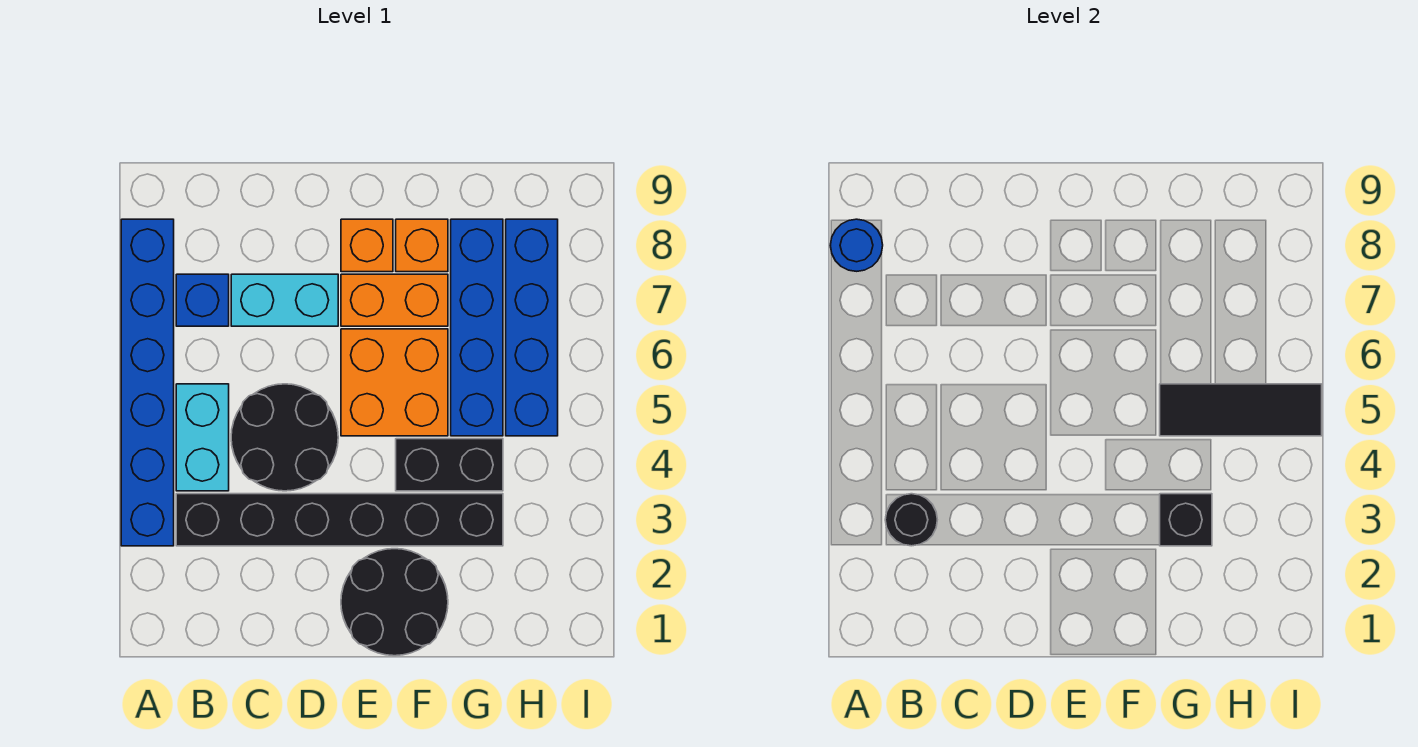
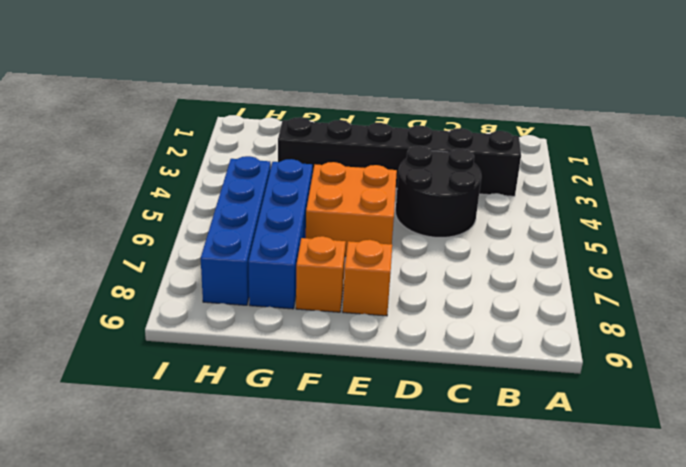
none -> blue brick A3:A8 level 1
none -> cyan brick B4:B5 level 1
none -> blue brick B7 level 1

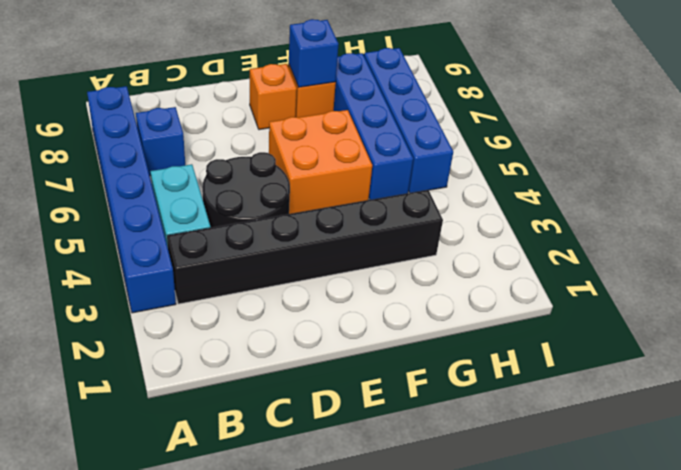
blue brick F8 level 2 -> none
none -> cyan brick C7:D7 level 1
none -> black round brick E1:F2 level 1
none -> orange brick E7:F7 level 1

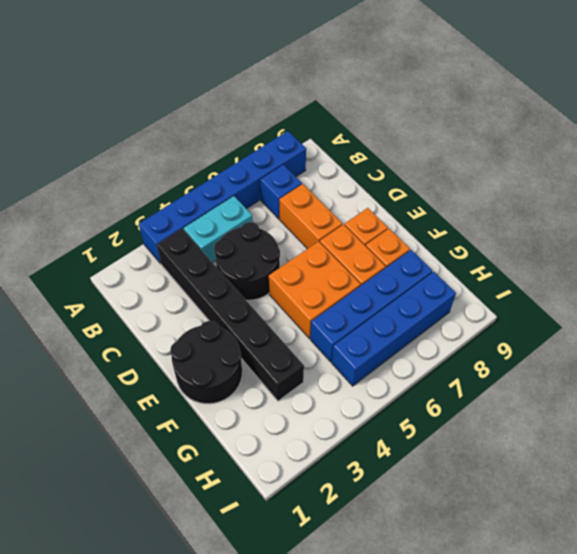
orange brick C7:D7 level 1 -> cyan brick C7:D7 level 1
none -> black brick F4:G4 level 1
none -> blue round brick A8 level 2
none -> black round brick B3 level 2

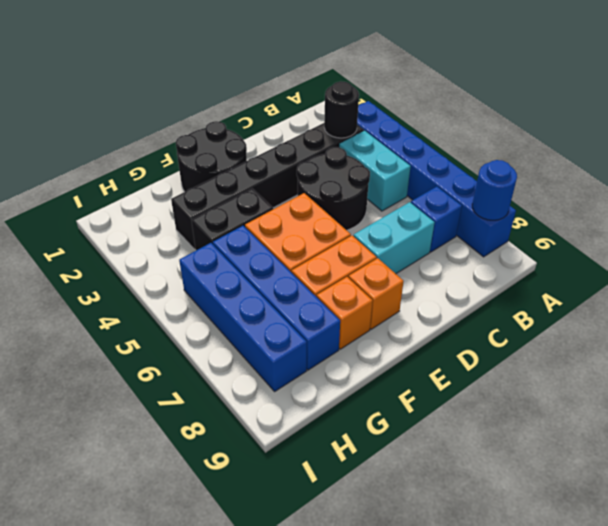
none -> black brick G3 level 2
none -> black tile G5:I5 level 2

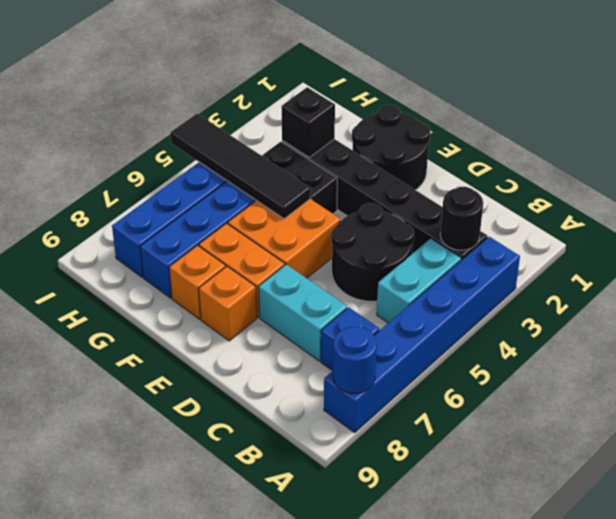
black tile F5:I5 level 2 -> black tile G5:I5 level 2

